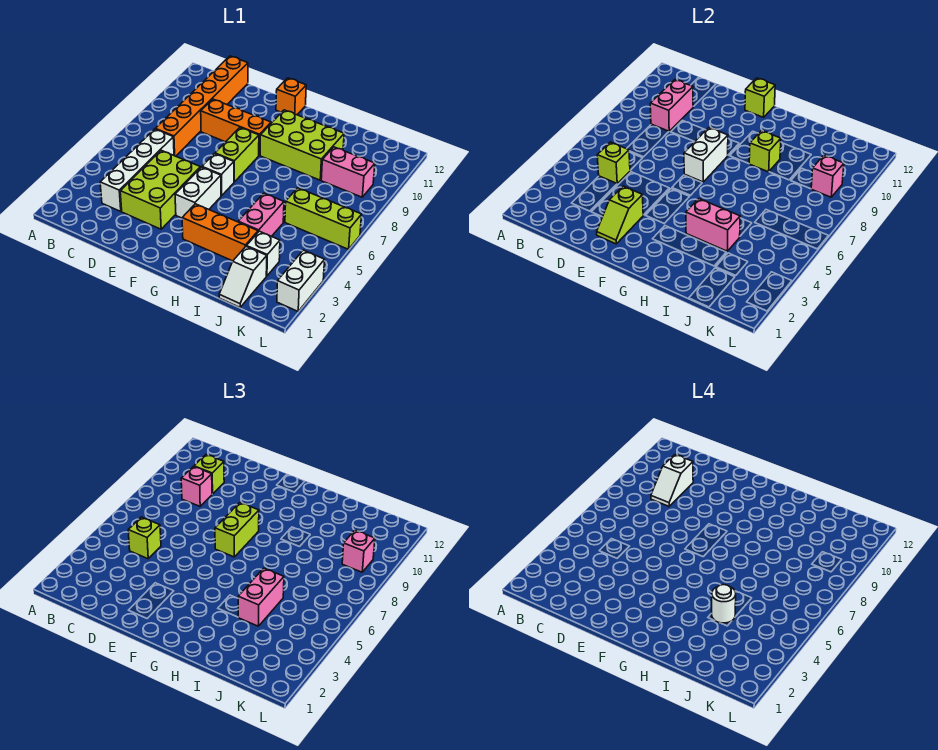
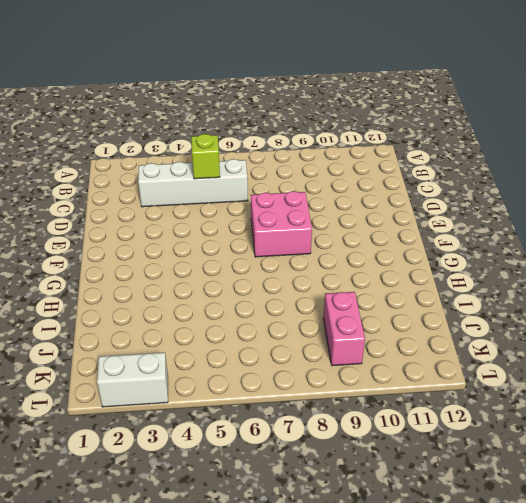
pink brick E7:F8 level 1 -> lime brick F7:F8 level 1
none -> orange brick C7:C12 level 1
none -> lime brick D3:E5 level 1
none -> orange brick D9:F9 level 1
none -> white brick F4:F5 level 1

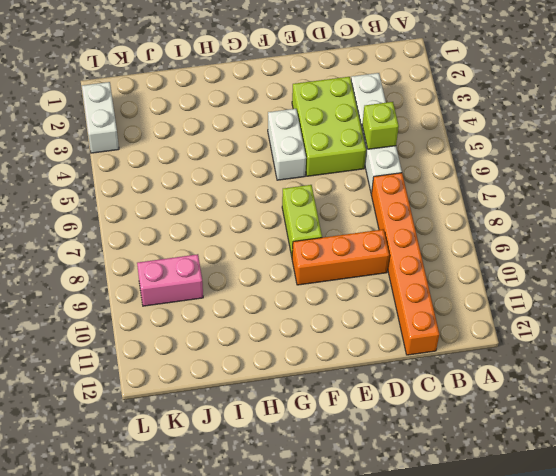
none -> white brick F6 level 1
none -> orange brick F12 level 1
none -> orange brick G3:I3 level 1
none -> lime brick G9:I10 level 1

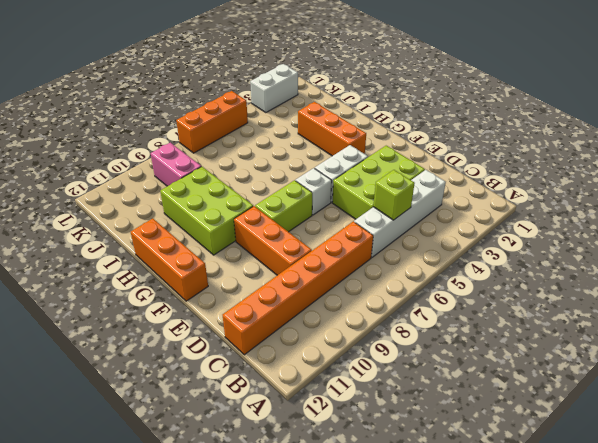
orange brick F12:H12 level 1 -> orange brick F12 level 1
orange brick L5:L7 level 1 -> lime brick J6:L6 level 1
none -> pink brick I4:I5 level 1
none -> white slope J1:J2 level 1 top 2
none -> white brick J3 level 1
none -> pink brick C9:C10 level 2

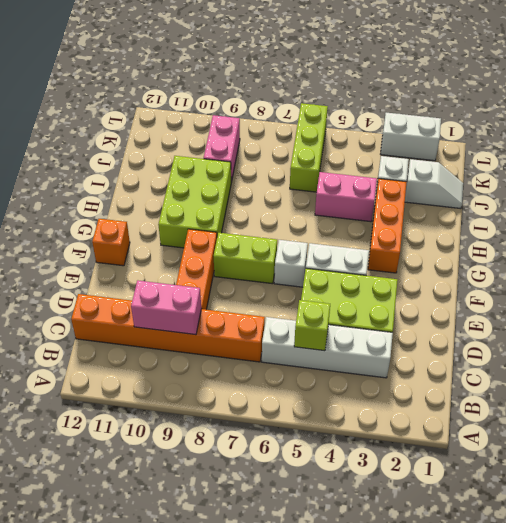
none -> lime slope E2:E3 level 2 top 3
none -> white brick F7:F8 level 2
none -> lime brick F12 level 2
none -> pink brick H4:I4 level 2

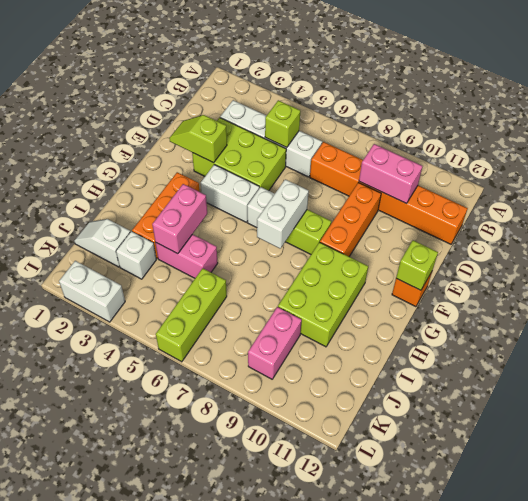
white brick F7:G7 level 2 -> white brick F7:F8 level 2
none -> lime brick H9 level 2
none -> pink brick K9 level 2
none -> lime brick C5 level 3
none -> pink brick C9 level 3

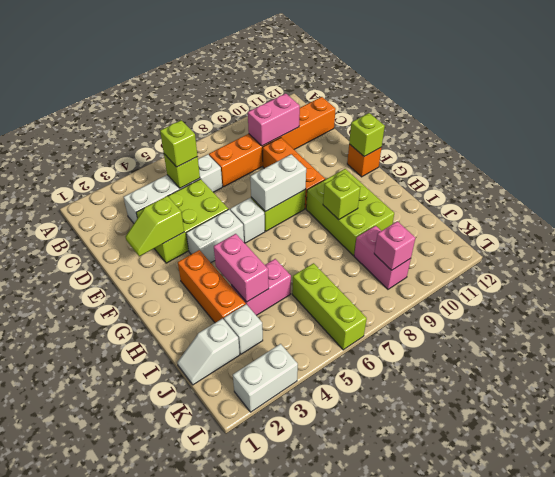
none -> pink brick C9 level 3
none -> lime brick C10 level 3
none -> lime brick F7:F8 level 3
none -> pink brick I4:I5 level 3

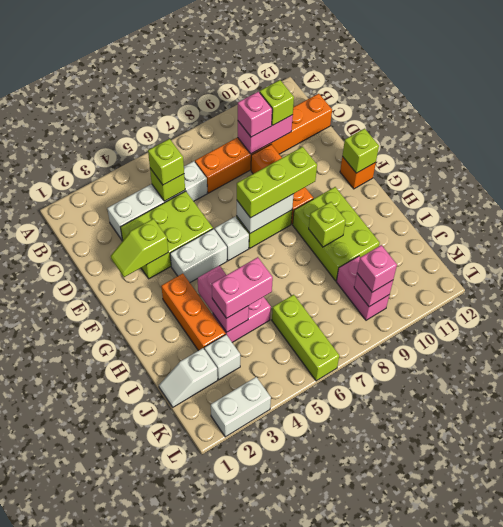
lime brick F7:F9 level 3 -> lime brick F7:F8 level 3
none -> white slope C9:C10 level 4 top 10
none -> white round brick I4 level 4

